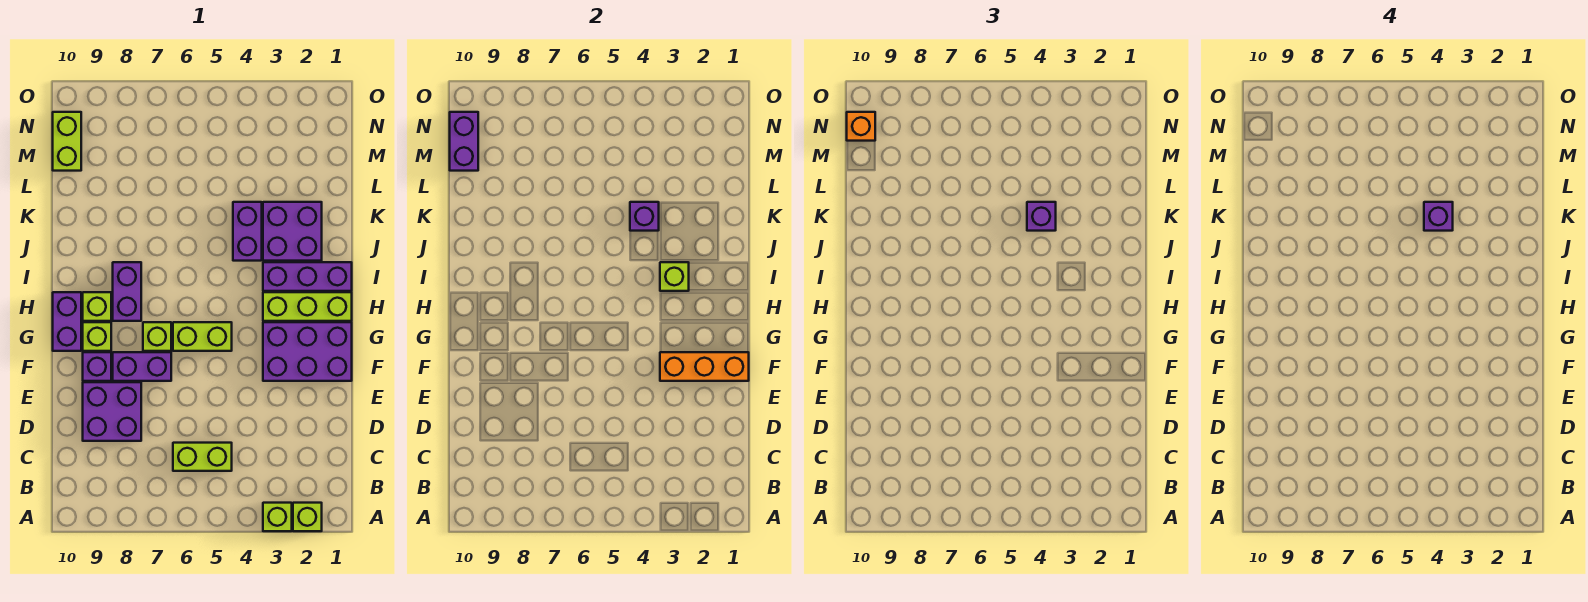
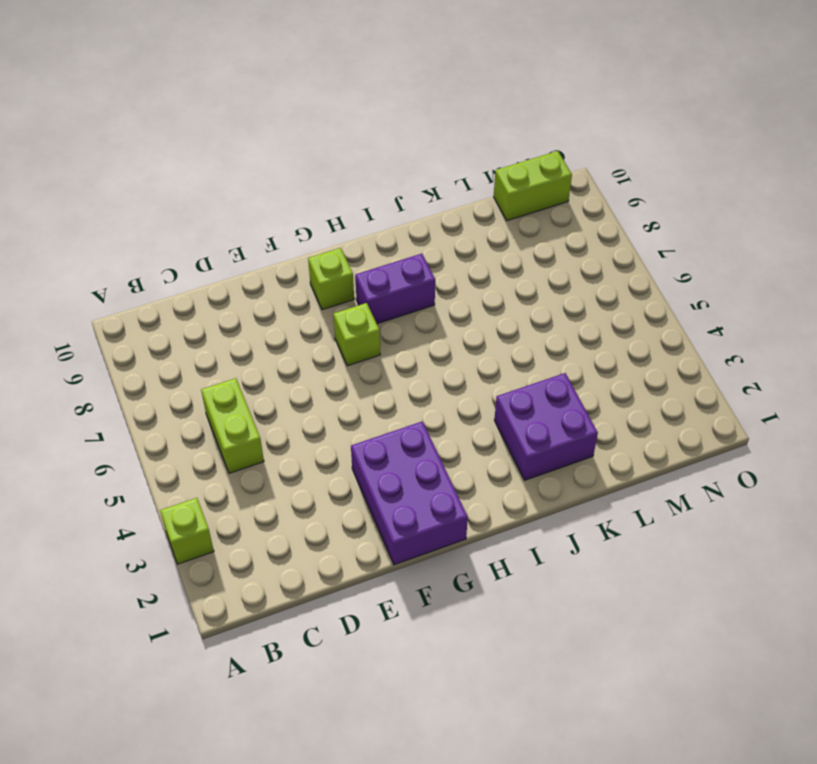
none -> lime brick A2 level 1
none -> purple brick D8:E9 level 1
none -> purple brick F7:F8 level 1

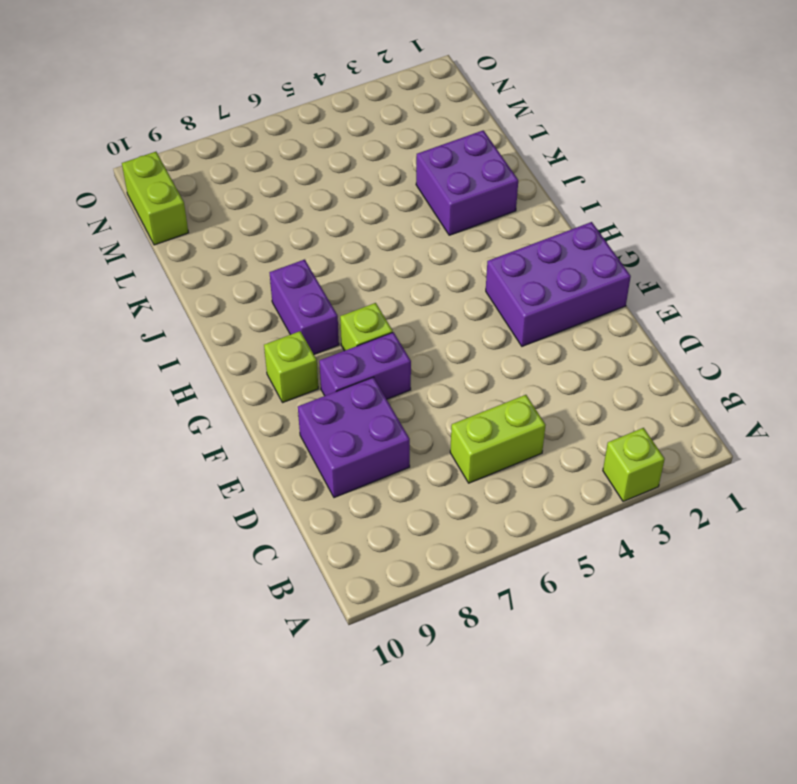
none -> lime brick A2 level 1
none -> purple brick F9 level 1
none -> lime brick G5:G6 level 1

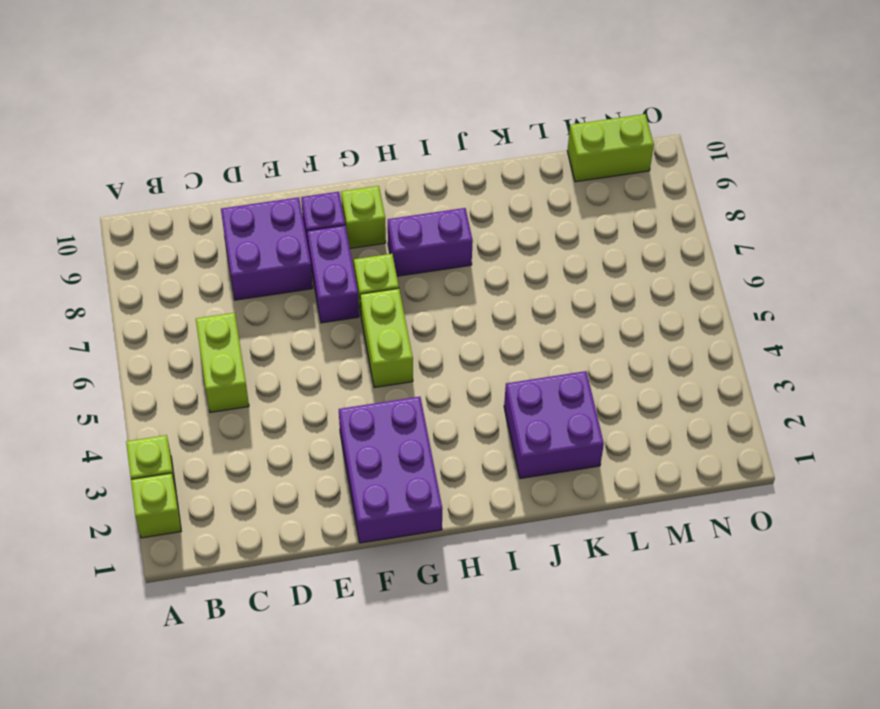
none -> purple brick G10:H10 level 1
none -> lime brick H1:H3 level 1
none -> lime brick H9 level 1

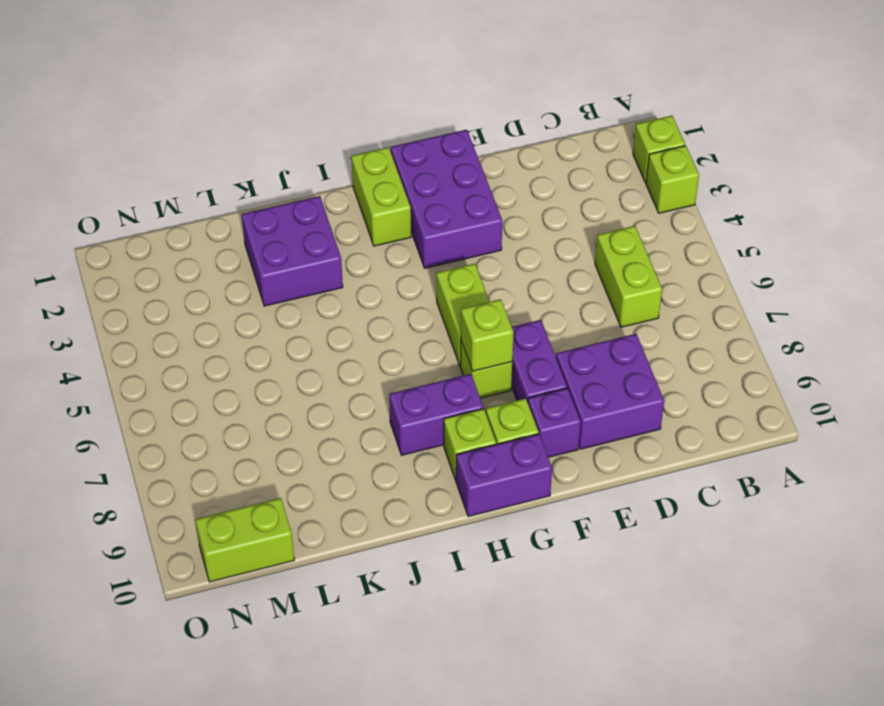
lime brick G7 level 2 -> lime brick I3 level 2
lime brick H1:H2 level 1 -> lime brick H1:H3 level 1
none -> purple brick I1:I3 level 1
none -> purple brick J4:K4 level 1
none -> orange brick F1:F3 level 2

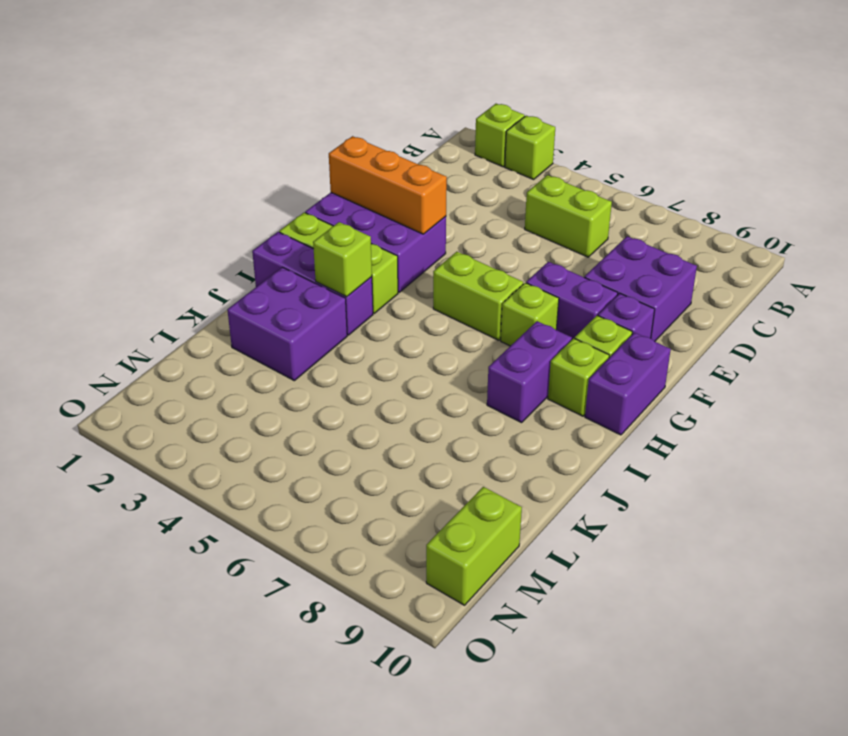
none -> purple brick J4:K4 level 1
none -> purple brick K4 level 2
none -> purple brick M10:N10 level 2

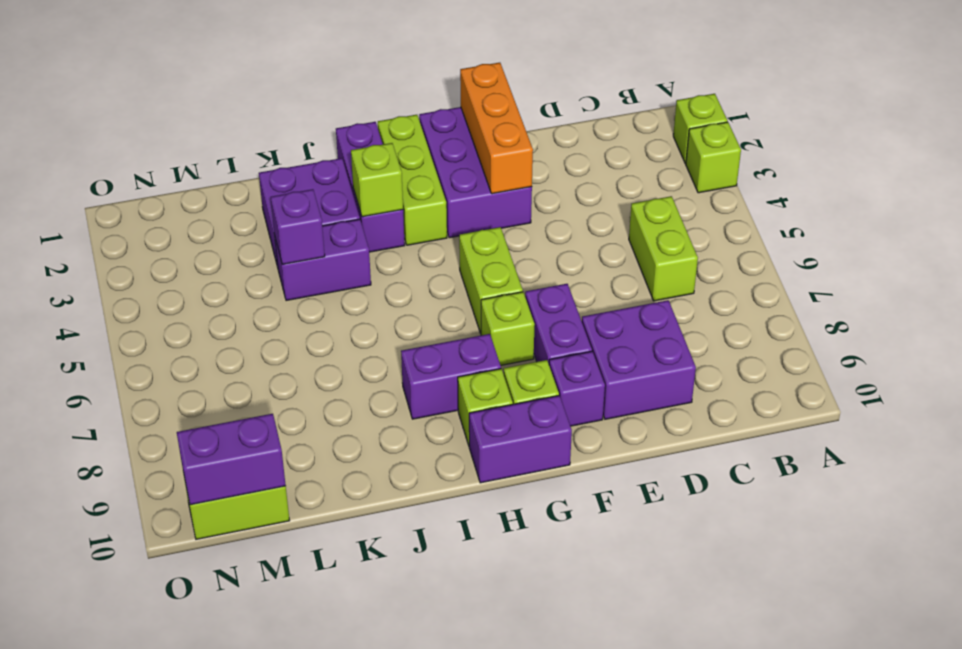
none -> purple brick K4 level 3
none -> orange brick N10 level 3
none -> purple brick K4 level 4

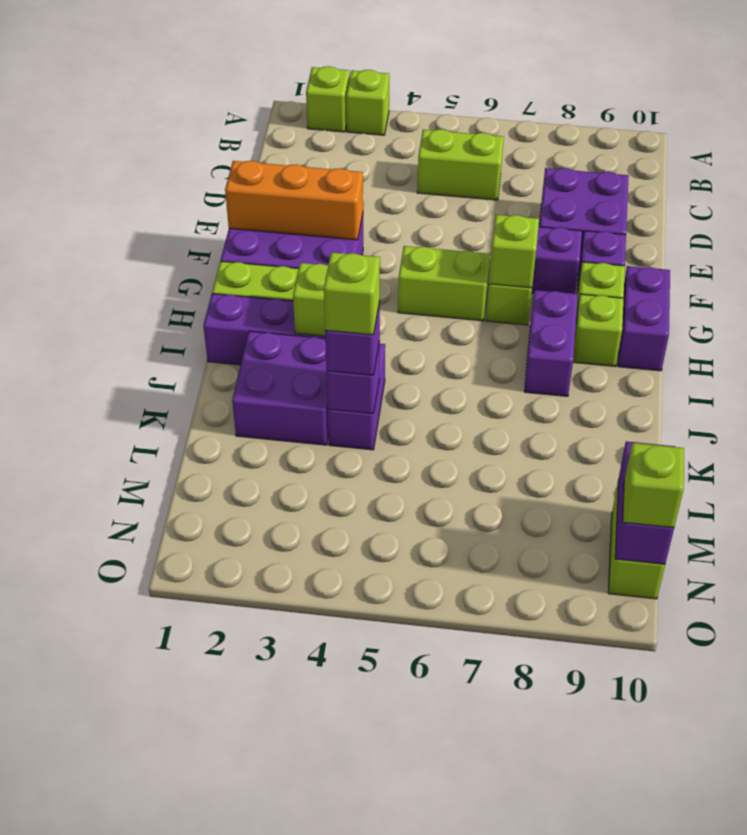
lime brick G7 level 2 -> none
lime brick K4 level 4 -> purple brick K4 level 4
lime brick N10 level 3 -> orange brick N10 level 3

